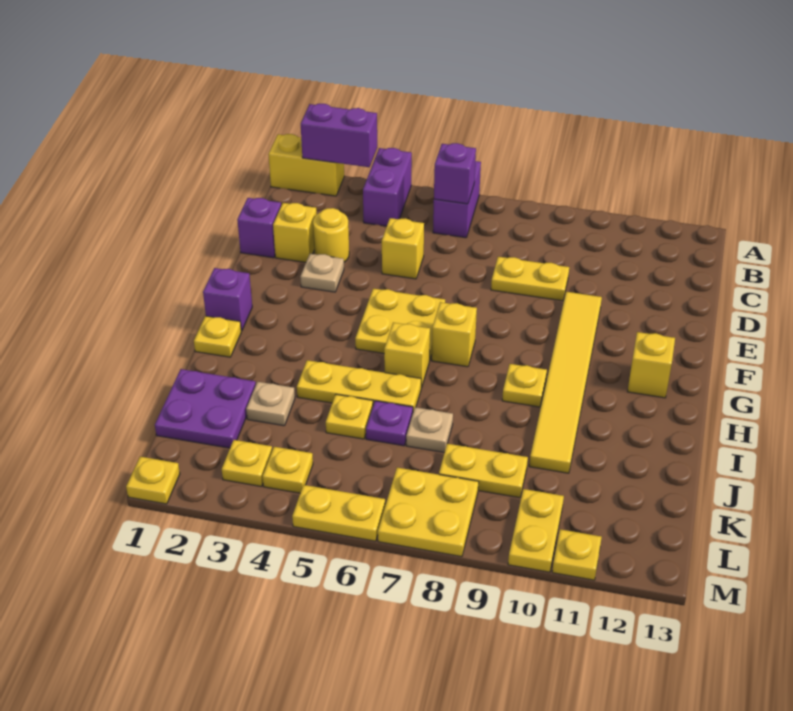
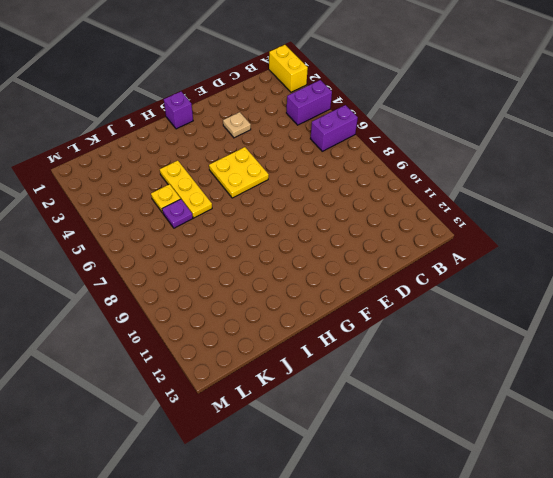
none -> purple brick D1 level 1
none -> yellow brick D2 level 1
none -> yellow round brick D3 level 1
none -> yellow brick D5 level 1

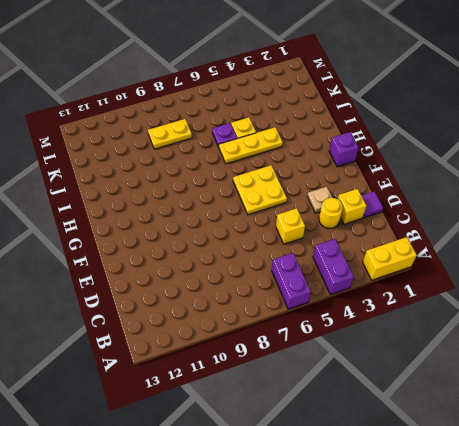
purple tile D1 level 1 -> purple brick D1 level 1
none -> yellow plate D8:D9 level 1
none -> yellow tile E10:J10 level 1
none -> yellow brick G7 level 1
none -> yellow brick G12 level 1

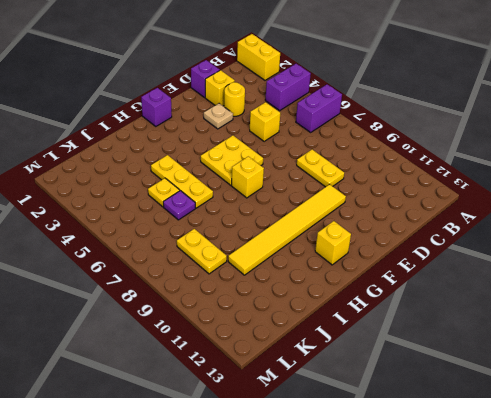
none -> yellow plate H1 level 1
none -> yellow brick H6 level 1
none -> yellow plate H9 level 1
none -> purple plate J1:K2 level 1

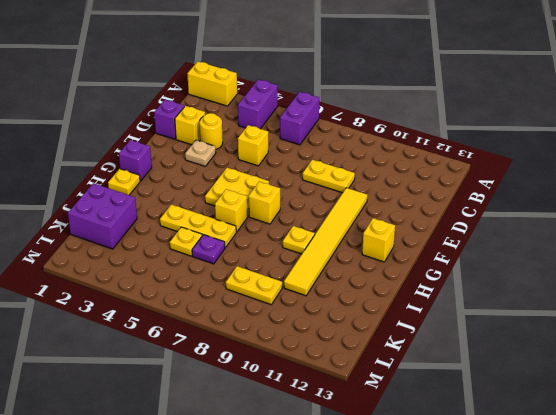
purple brick J1:K2 level 1 -> purple plate J1:K2 level 1
none -> tan plate J3 level 1
none -> tan plate J7 level 1
none -> yellow plate L3 level 1
none -> yellow plate L4 level 1

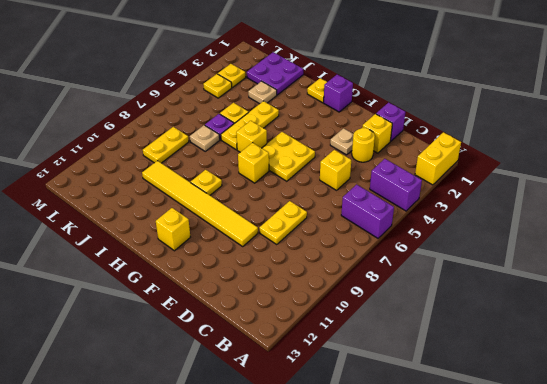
none -> yellow plate L7:M8 level 1
none -> yellow plate L10:M10 level 1
none -> yellow plate M1 level 1
none -> yellow plate M5:M6 level 1

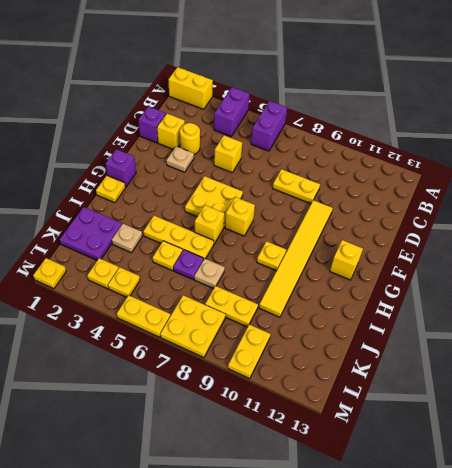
none -> yellow plate M11 level 1
none -> purple brick A2:A3 level 2
none -> purple brick B6 level 2

